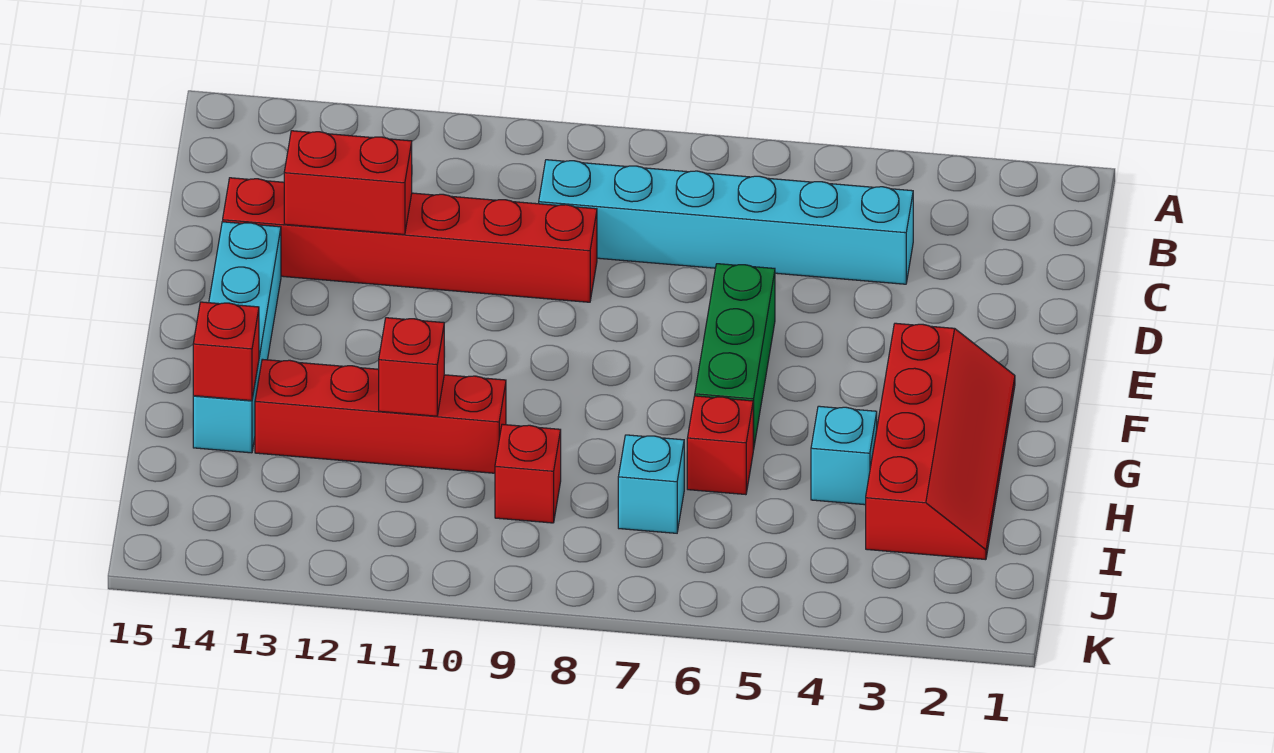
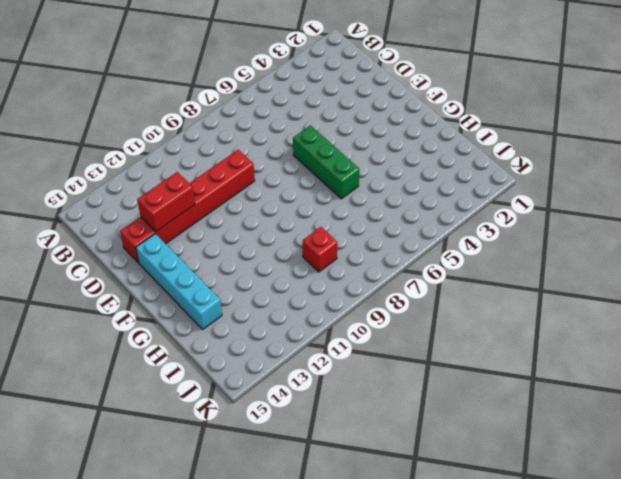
none -> cyan brick C4:C9 level 1
none -> red slope F2:I3 level 1 top 3
none -> cyan brick H4 level 1

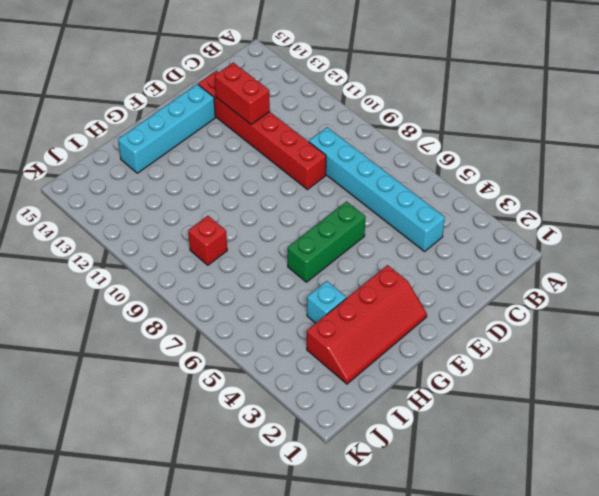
none -> red brick H6 level 1
none -> red brick H10:H13 level 1
none -> cyan brick I7 level 1

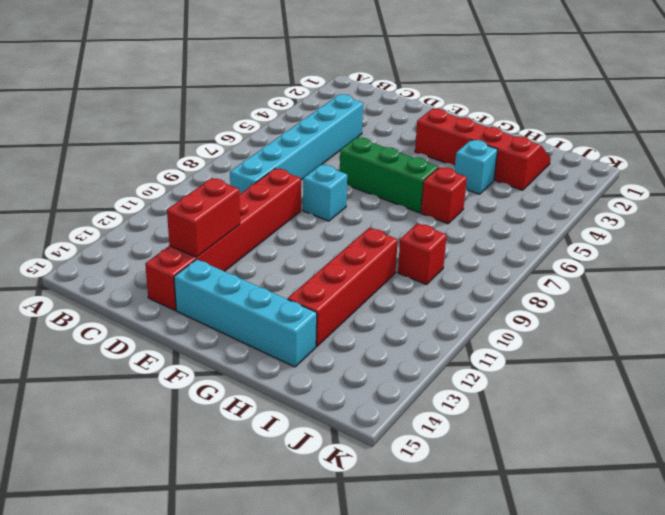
cyan brick E8 level 1 -> cyan brick I7 level 1
none -> red brick H11 level 2
none -> red brick H14 level 2

